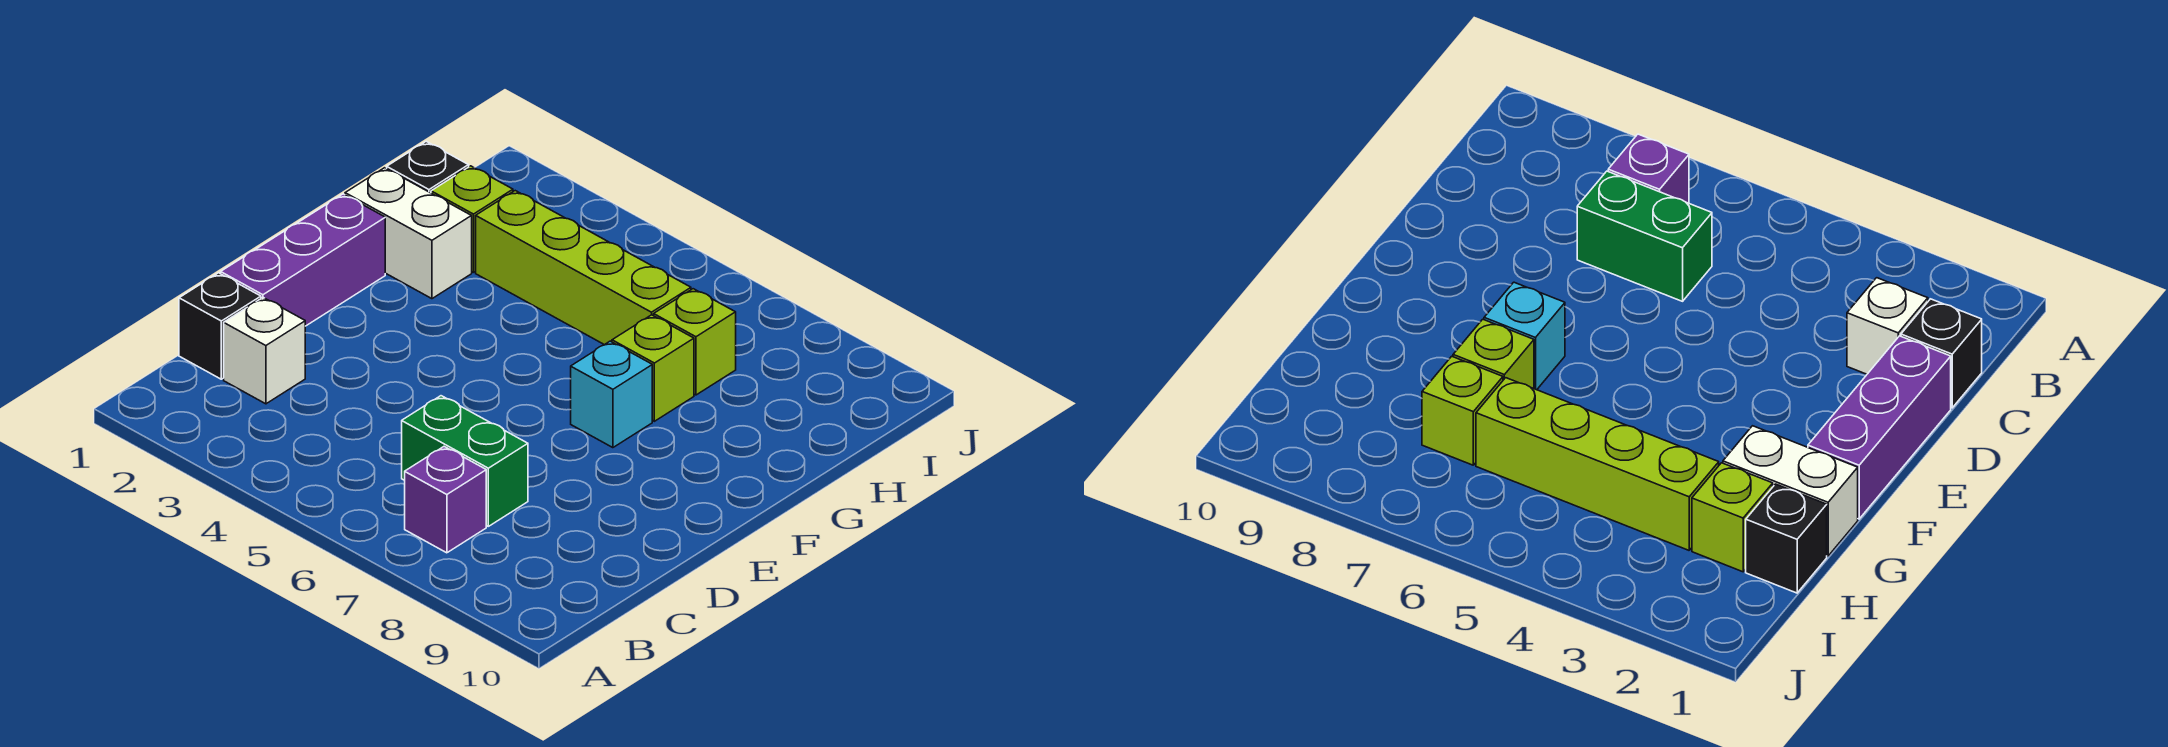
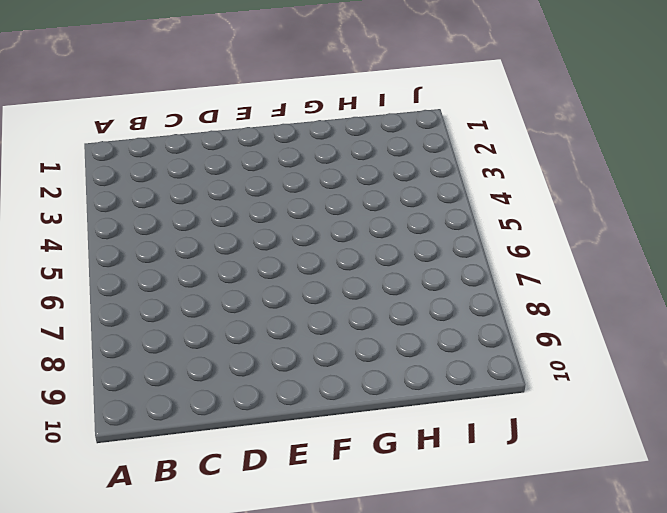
none -> purple brick B7 level 1
none -> black brick C1 level 1
none -> white brick C2 level 1

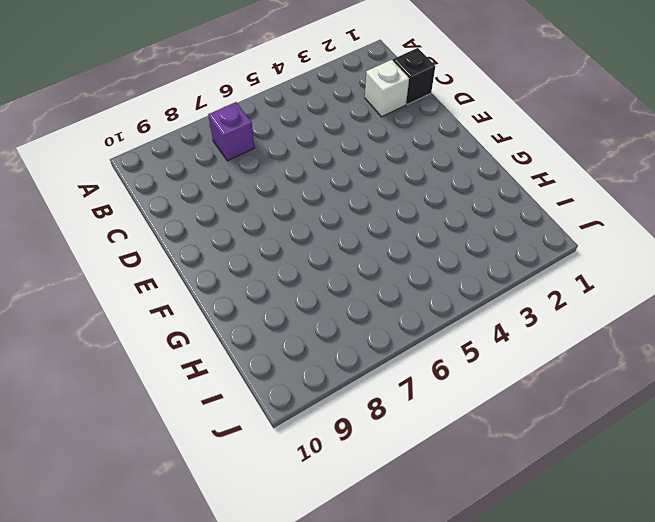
none -> green brick C6:C7 level 1
none -> purple brick D1:F1 level 1
none -> cyan brick F7 level 1

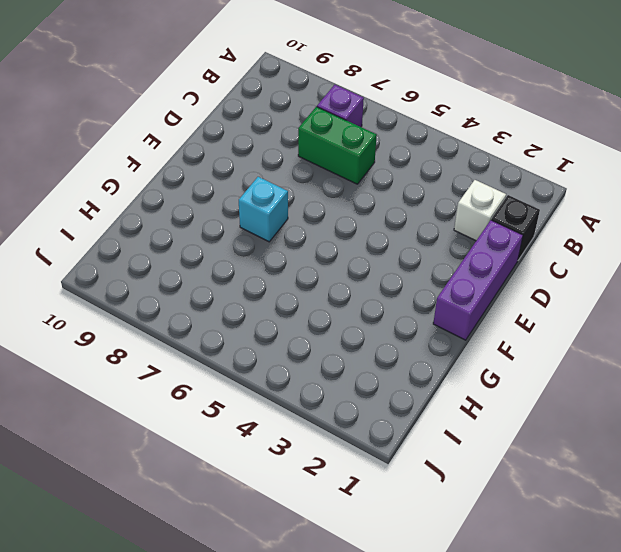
none -> white brick G1:G2 level 1
none -> lime brick G7 level 1
none -> black brick H1 level 1

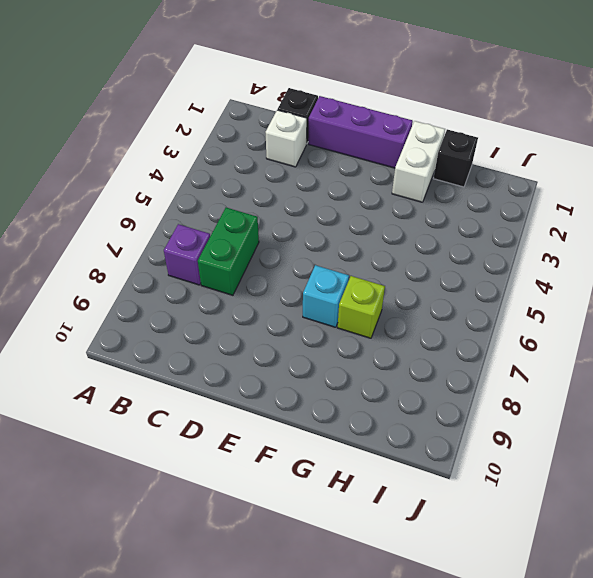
none -> lime brick H2 level 1
none -> lime brick H3:H6 level 1
none -> lime brick H7 level 1

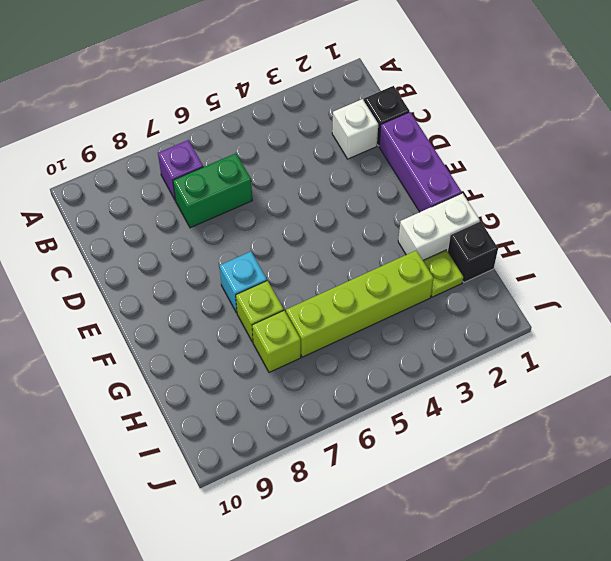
lime plate H2 level 1 -> lime brick H2 level 1

